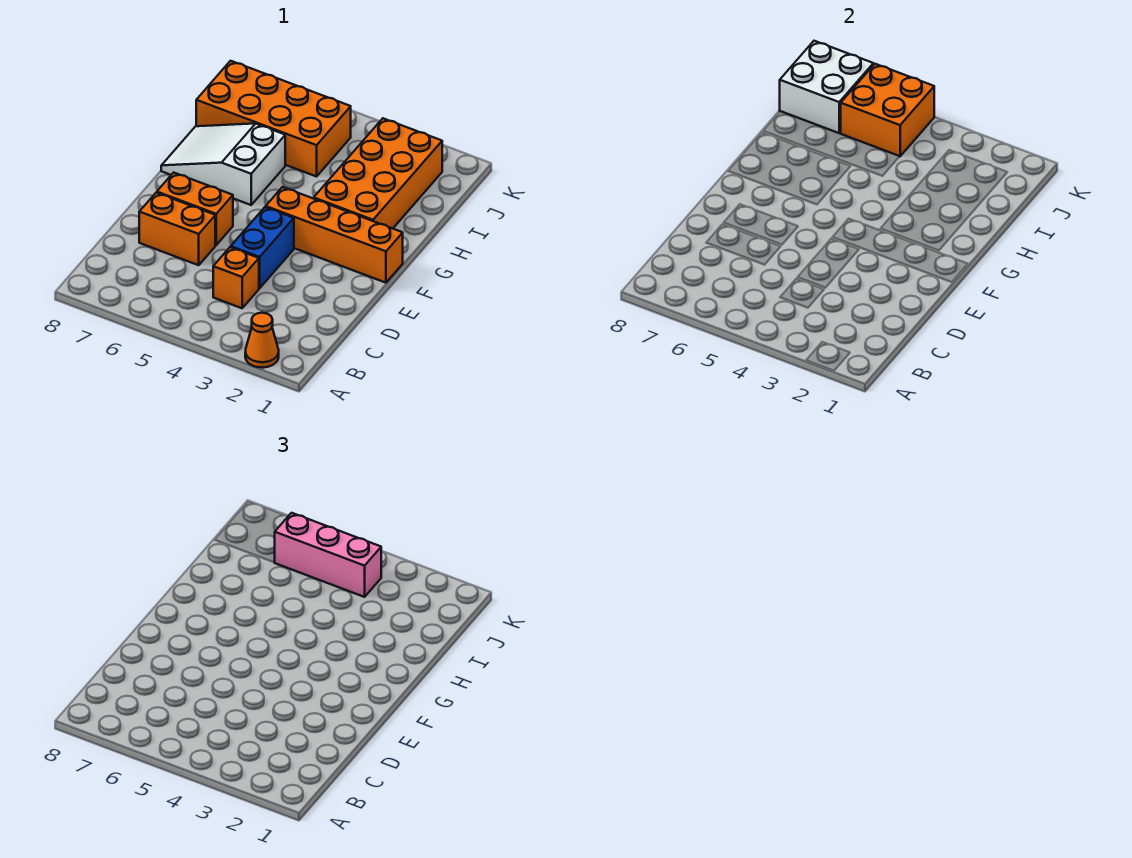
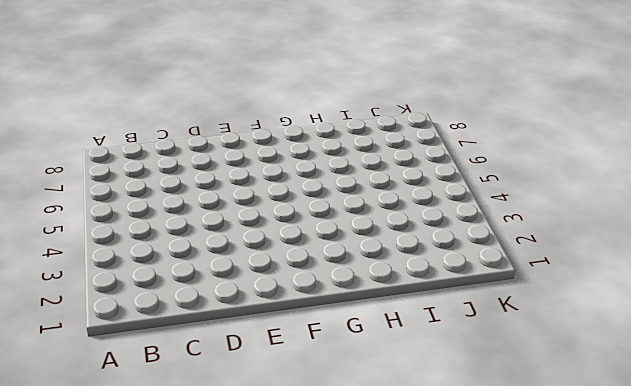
none -> orange cone A2 level 1
none -> orange brick C4 level 1
none -> blue brick D4:E4 level 1

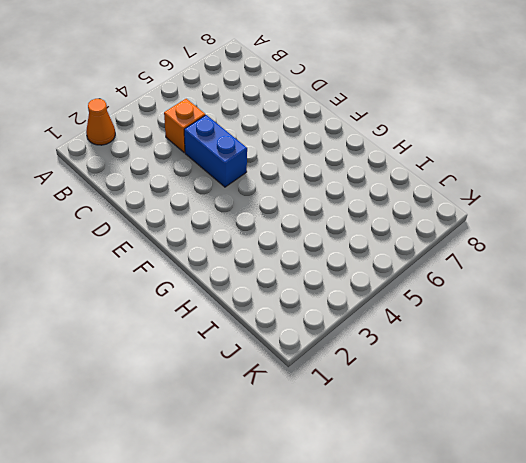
none -> orange brick D6:D7 level 1
none -> orange brick E6:E7 level 1
none -> orange brick F1:F4 level 1

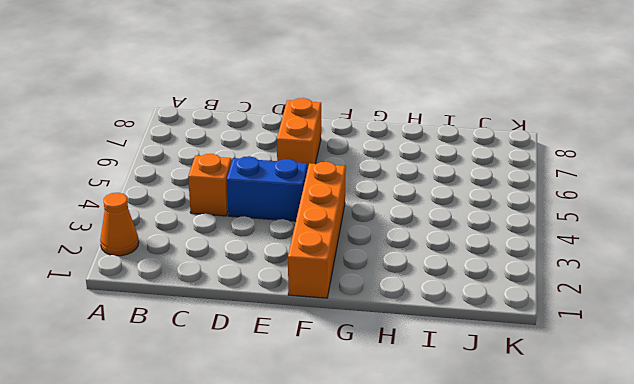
none -> orange brick D6:D7 level 1
none -> orange brick G2:J3 level 1
none -> white slope G6:H8 level 1 top 6

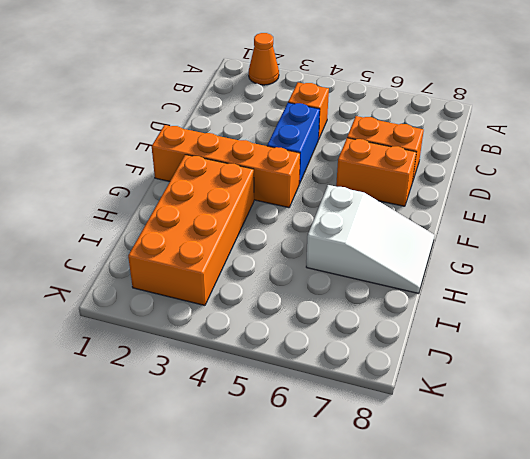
none -> orange brick I5:J8 level 1
none -> orange brick J5:K6 level 2
none -> white brick J7:K8 level 2

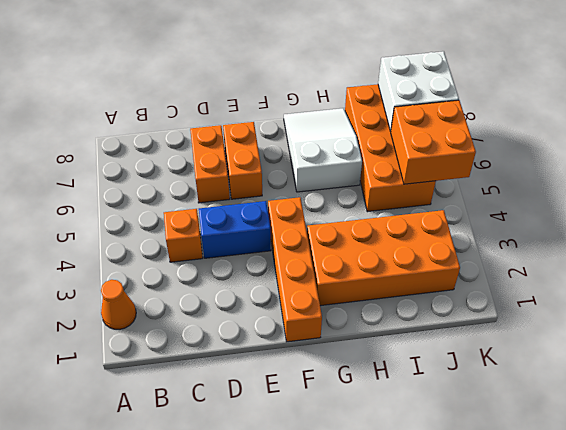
none -> pink brick J4:J6 level 3

